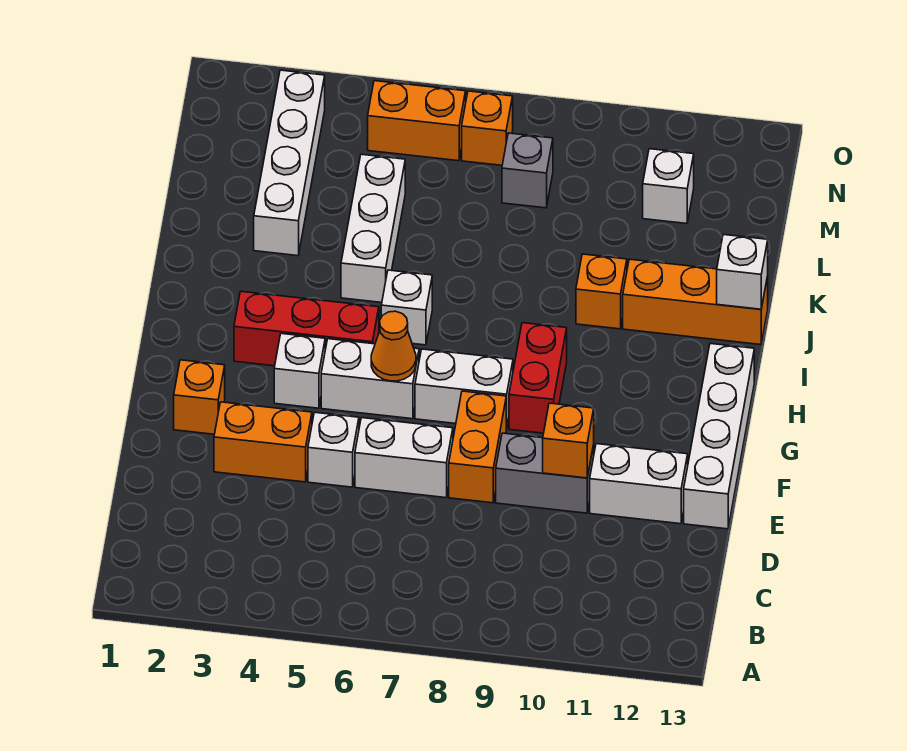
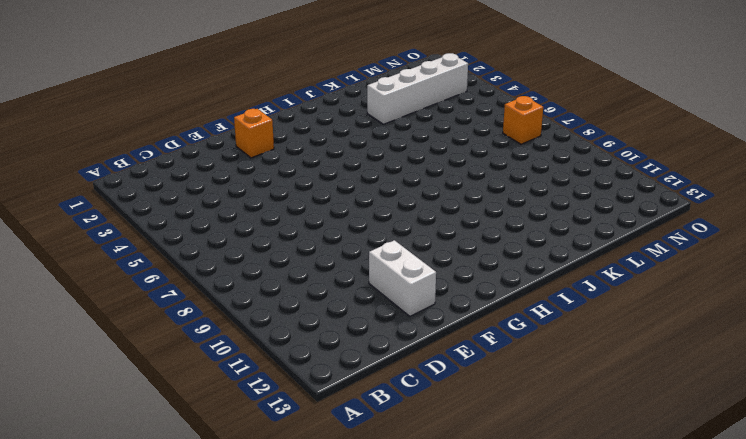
none -> orange brick E3:E4 level 1
none -> white brick E5 level 1
none -> white brick E6:E7 level 1

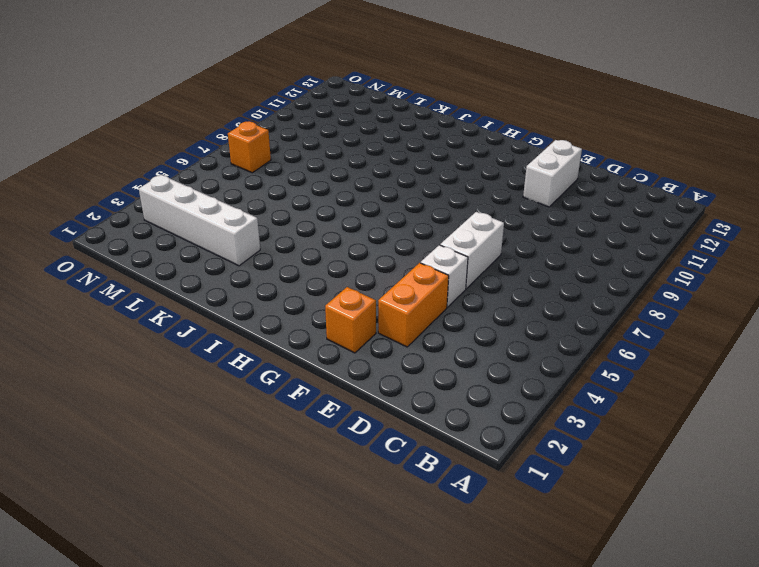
none -> orange brick E8:F8 level 1
none -> grey brick E9:E10 level 1
none -> white brick E13:H13 level 1

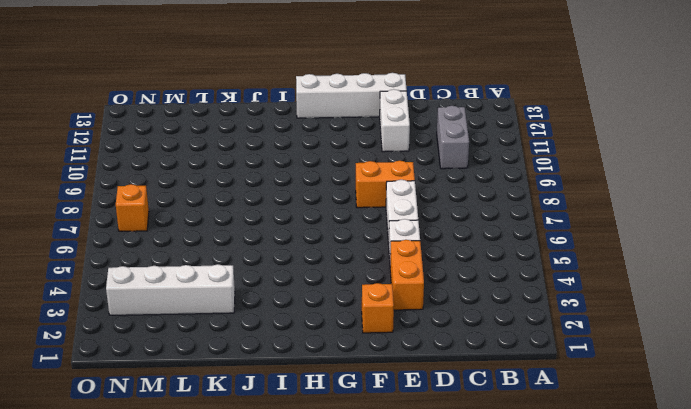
grey brick C10:C11 level 1 -> grey brick E9:E10 level 1
none -> white brick G4 level 1
none -> white brick G5:G6 level 1
none -> white brick G7:G8 level 1

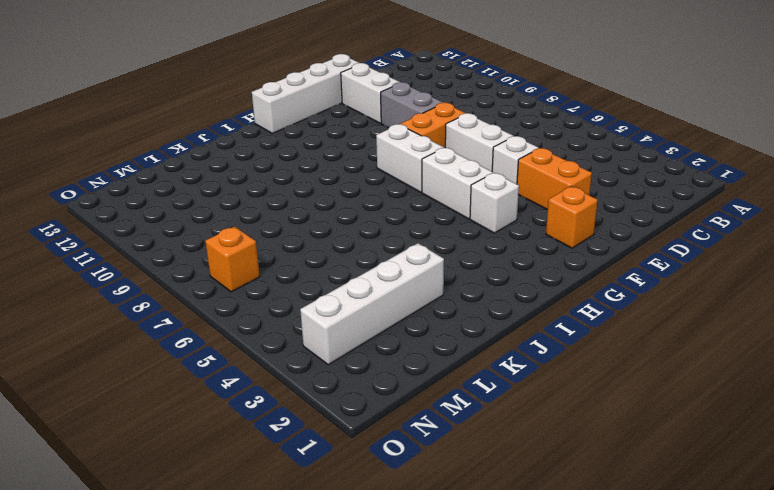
none -> red brick G9:H9 level 1
none -> red brick H3:H5 level 1
none -> white brick I6 level 1

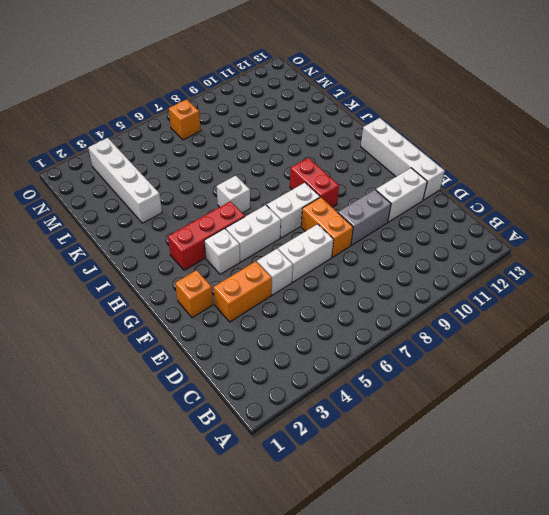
none -> white brick J5:L5 level 1
none -> orange brick J10 level 1
none -> orange brick J11:J13 level 1

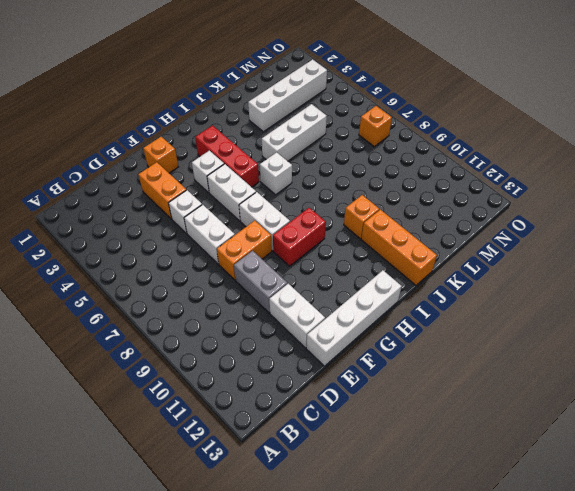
none -> grey brick M8 level 1
none -> white brick M11 level 1
none -> orange brick N5:N6 level 1

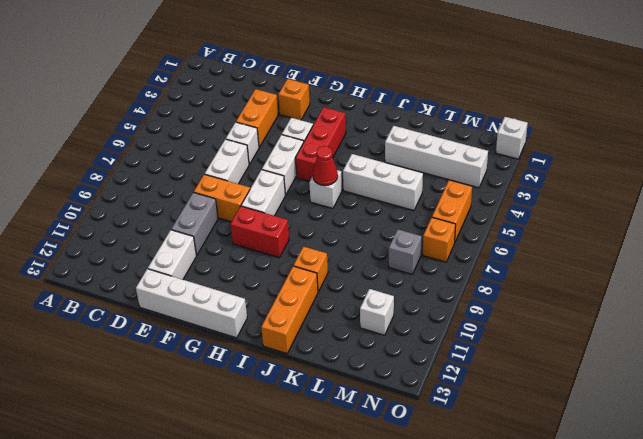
red cone I6 level 2 -> none
white brick O1 level 1 -> white brick J13 level 2
none -> orange brick E10 level 2
none -> orange cone G6 level 2

